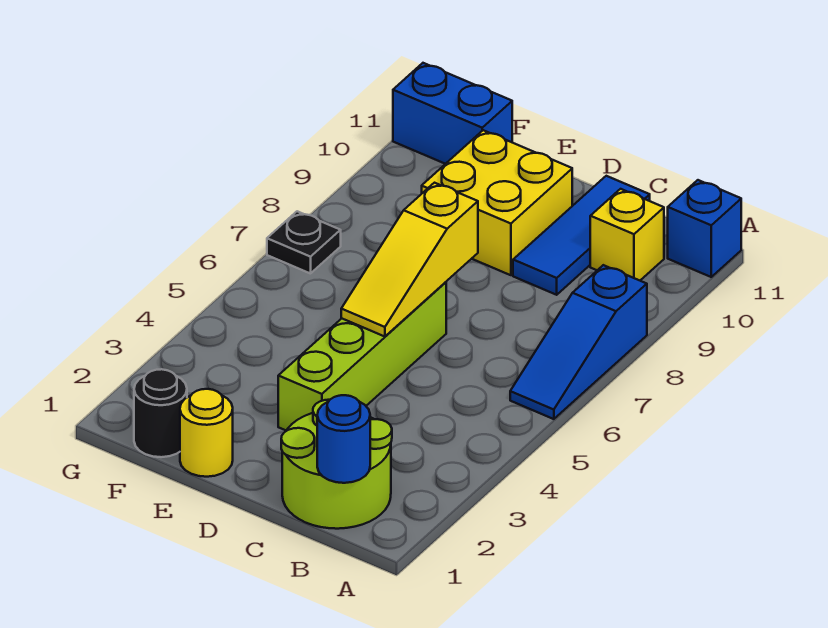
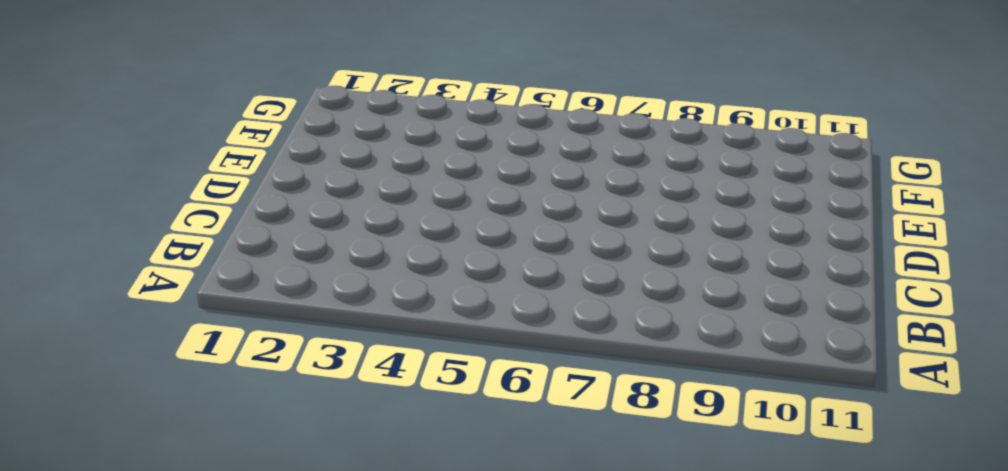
none -> blue slope A6:A8 level 1 top 8
none -> blue brick A11 level 1
none -> lime round brick B1:C2 level 1

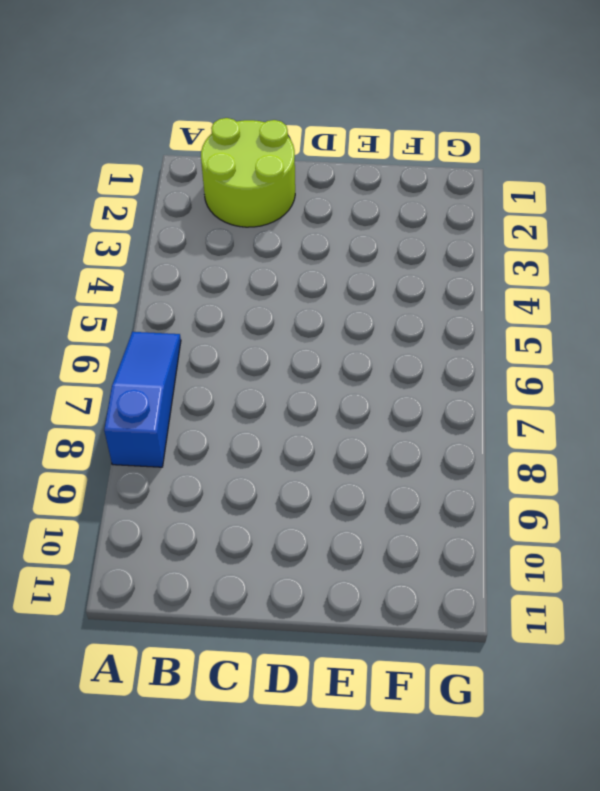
none -> blue brick A11 level 1
none -> yellow brick B10 level 1
none -> blue tile C9:C11 level 1

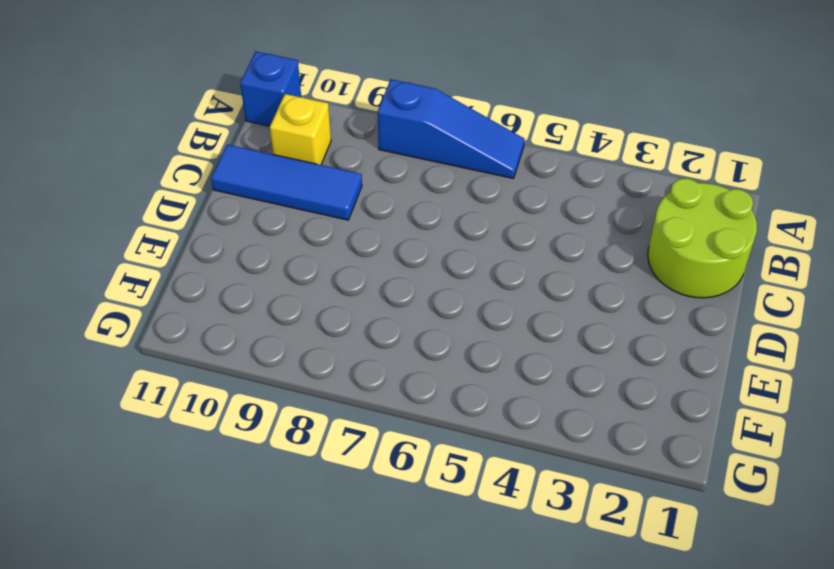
none -> lime brick D3:D6 level 1
none -> yellow brick D9:E10 level 1
none -> yellow round brick E1 level 1

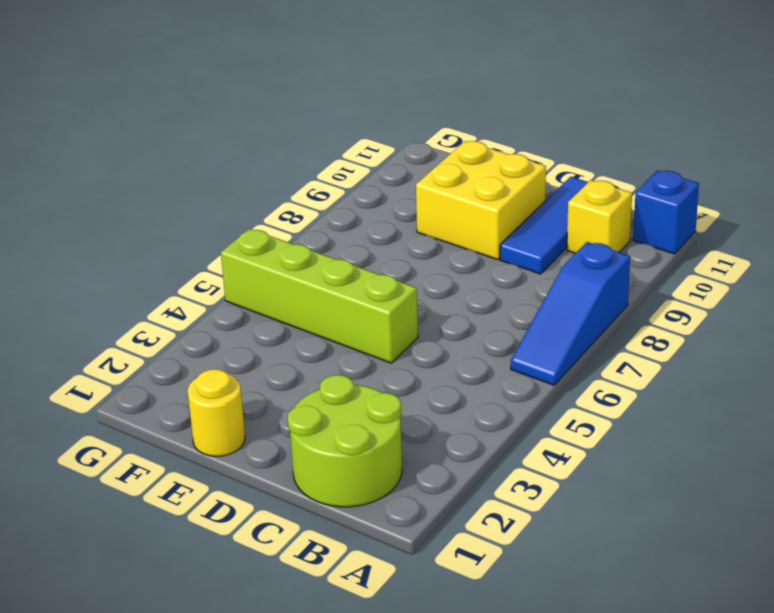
lime brick D5:G5 level 1 -> lime brick D3:D6 level 1
none -> black round brick F1 level 1
none -> blue brick F11:G11 level 1
none -> black plate G7 level 1

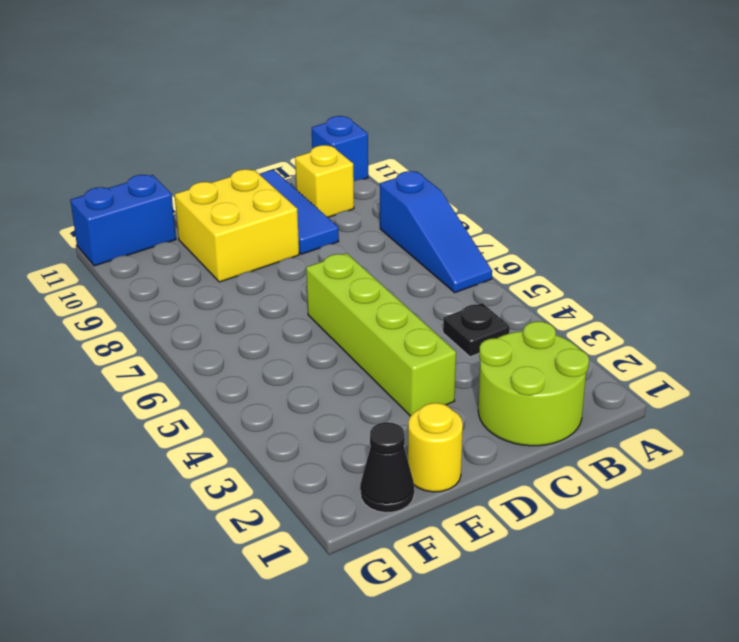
black plate B4 level 1 -> black plate G7 level 1
black cone F1 level 1 -> black round brick F1 level 1
none -> blue round brick B1 level 2
none -> yellow slope D5:D7 level 2 top 7

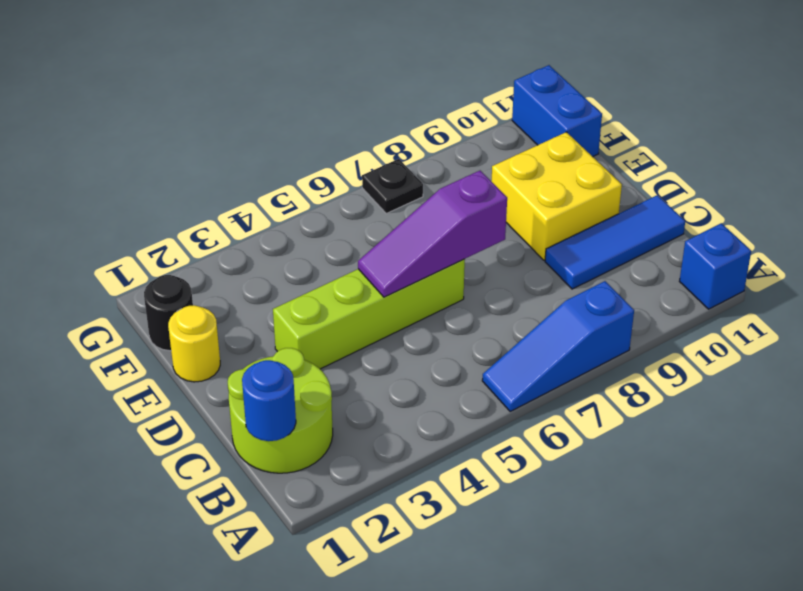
purple slope D5:D7 level 2 top 7 -> yellow slope D5:D7 level 2 top 7
none -> yellow brick B10 level 1

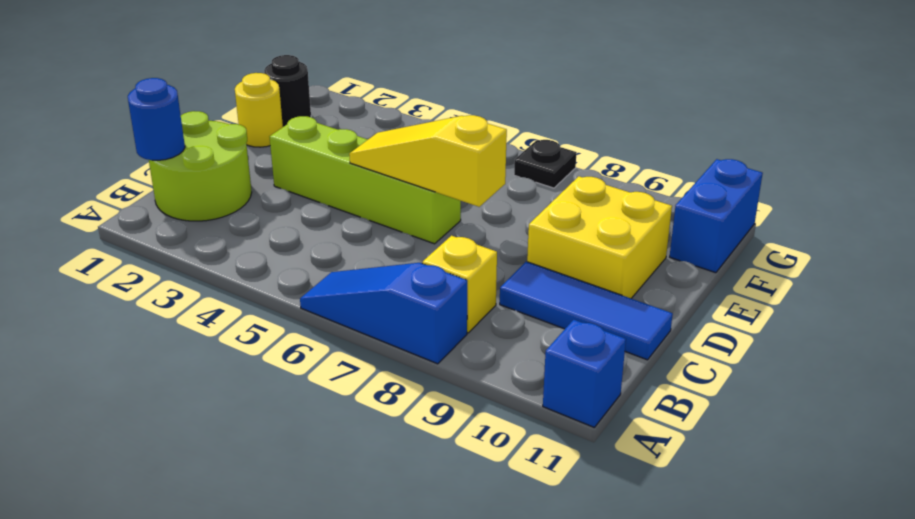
yellow brick B8 level 1 -> yellow brick B10 level 1

